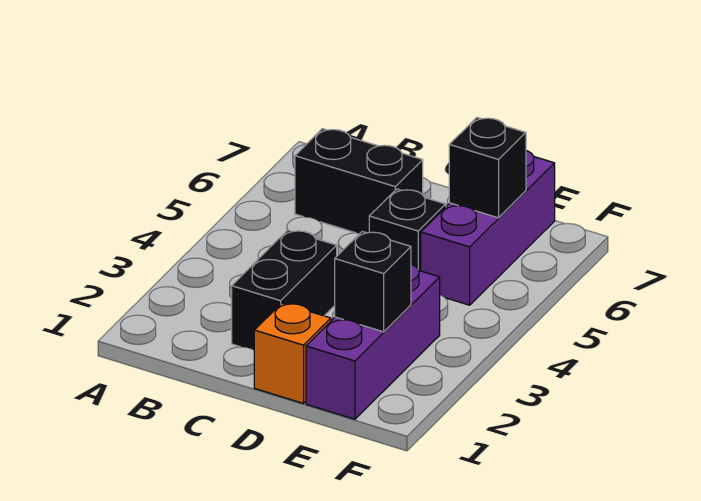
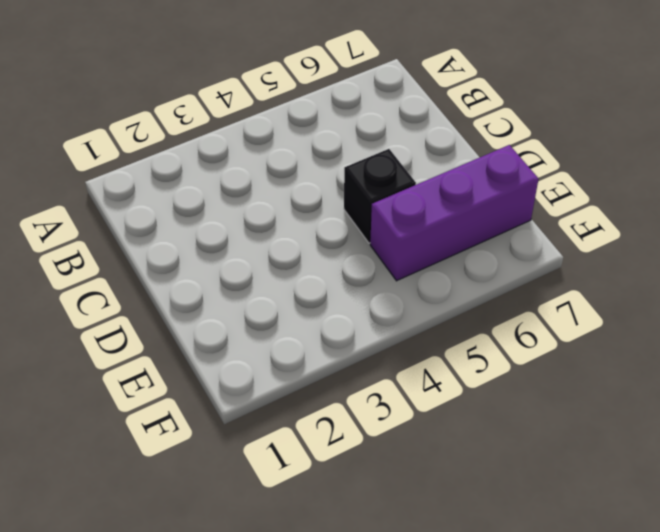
none -> black brick B6:C6 level 1
none -> black brick C2:C3 level 1

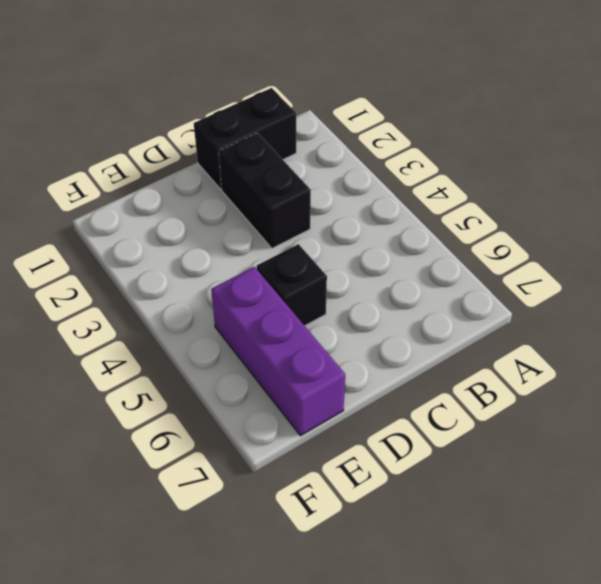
black brick B1:C1 level 1 -> black brick B6:C6 level 1
none -> orange brick D1 level 1
none -> purple brick E1:E3 level 1

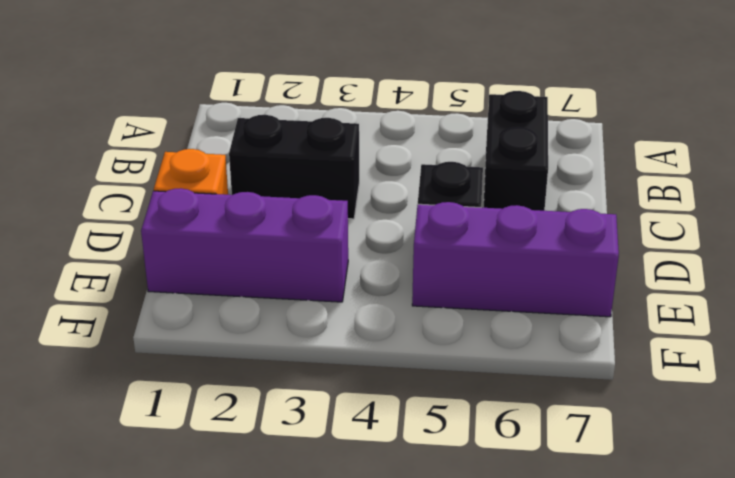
none -> black brick E2 level 2
none -> black brick E6 level 2

